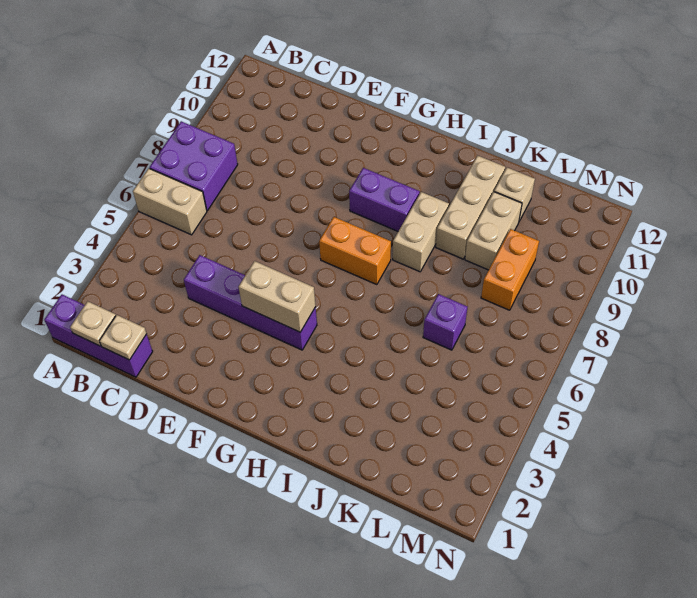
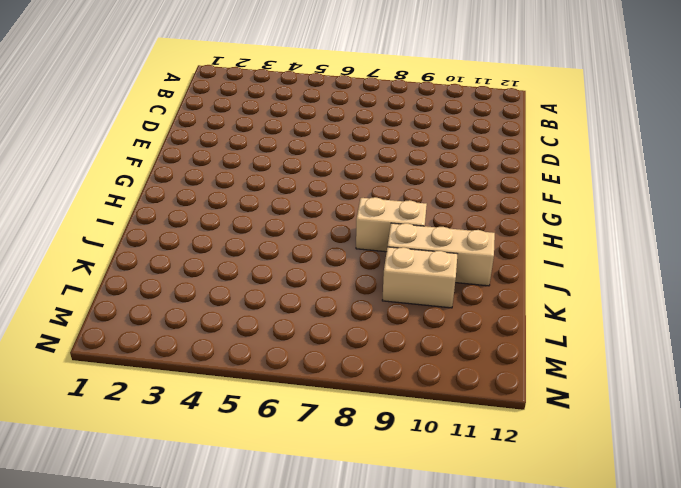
none -> purple brick A1:C1 level 1
none -> tan brick A6:B6 level 1
none -> purple brick A7:B8 level 1

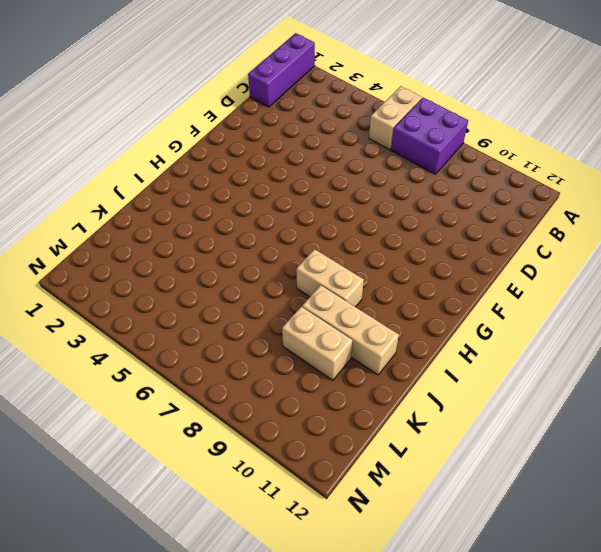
none -> purple brick D4:G4 level 1
none -> orange brick G7:H7 level 1
none -> purple brick G9:H9 level 1

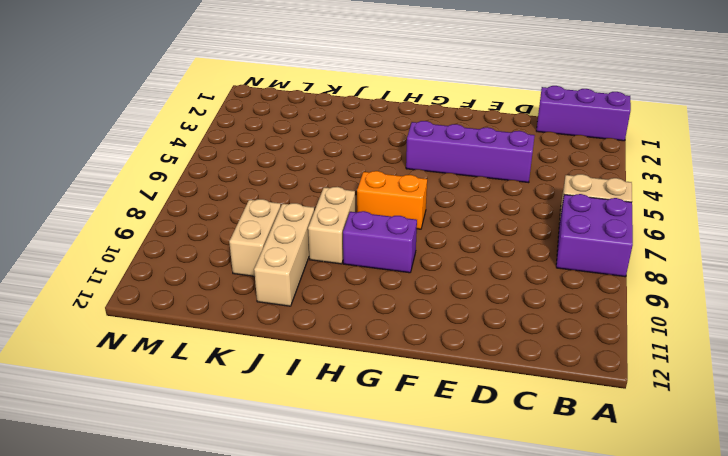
none -> purple brick K6 level 1
none -> tan brick K11 level 1
none -> orange brick L8:L9 level 1

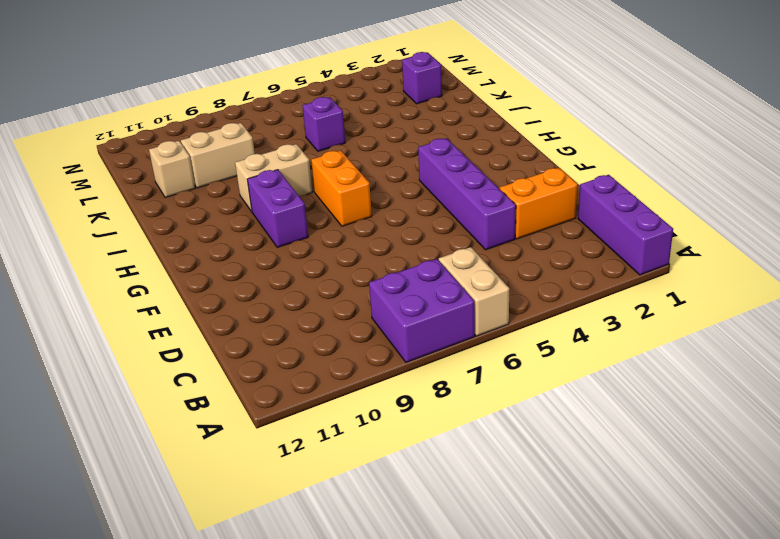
orange brick D2:D3 level 1 -> orange brick L8:L9 level 1
purple brick L2 level 1 -> none
none -> tan brick J9:J11 level 1
none -> tan plate B1 level 2
none -> tan plate C1 level 2

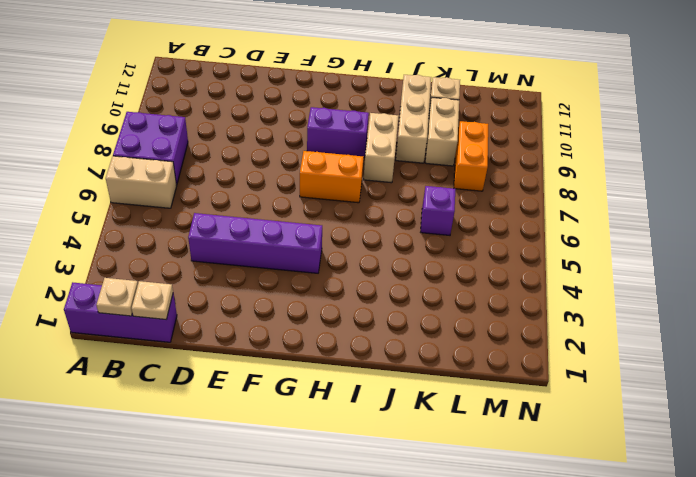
none -> tan brick F4:G4 level 2

